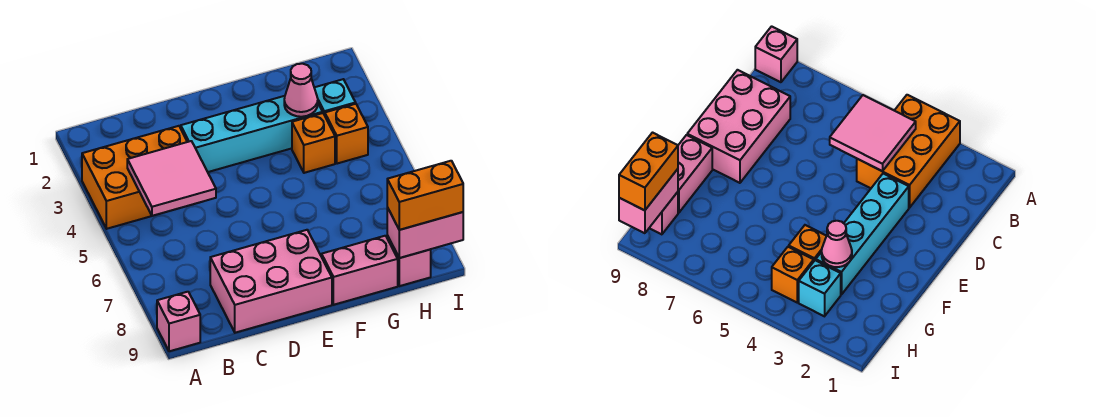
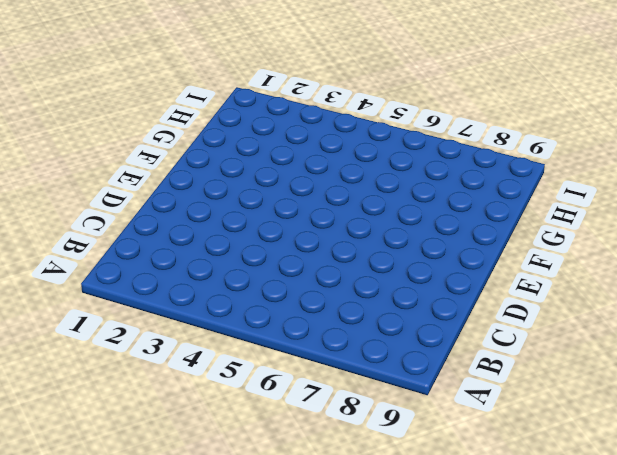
none -> orange brick A3:C4 level 1
none -> pink brick A9 level 1
none -> pink brick C8:E9 level 1

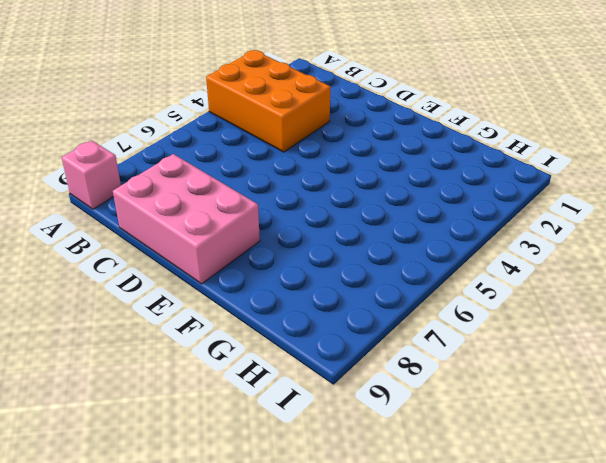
none -> cyan brick D3:G3 level 1
none -> pink brick F9:G9 level 1
none -> orange brick G4 level 1

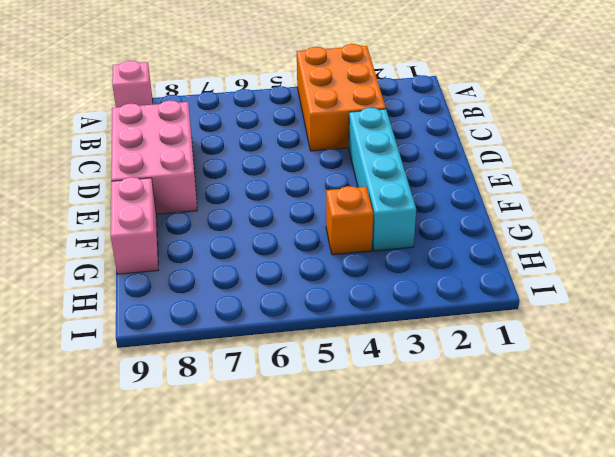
none -> cyan brick H3 level 1
none -> orange brick H4 level 1
none -> pink brick H9 level 1

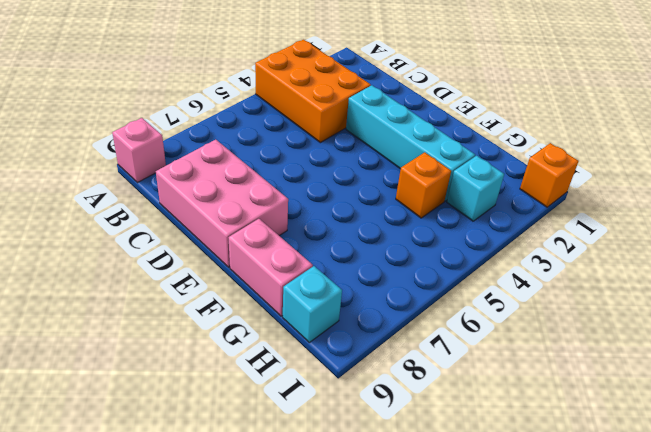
cyan brick H9 level 1 -> pink brick H9 level 1
orange brick I1 level 1 -> orange brick H4 level 1
none -> pink tile B4:C5 level 2
none -> pink cone G3 level 2
none -> pink brick H9:I9 level 2

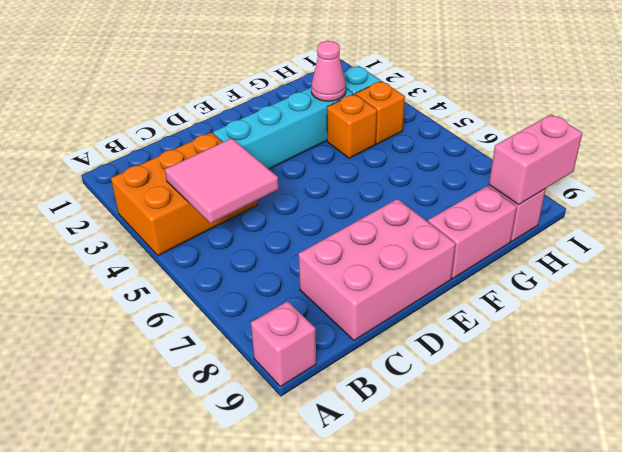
none -> orange brick H9:I9 level 3

